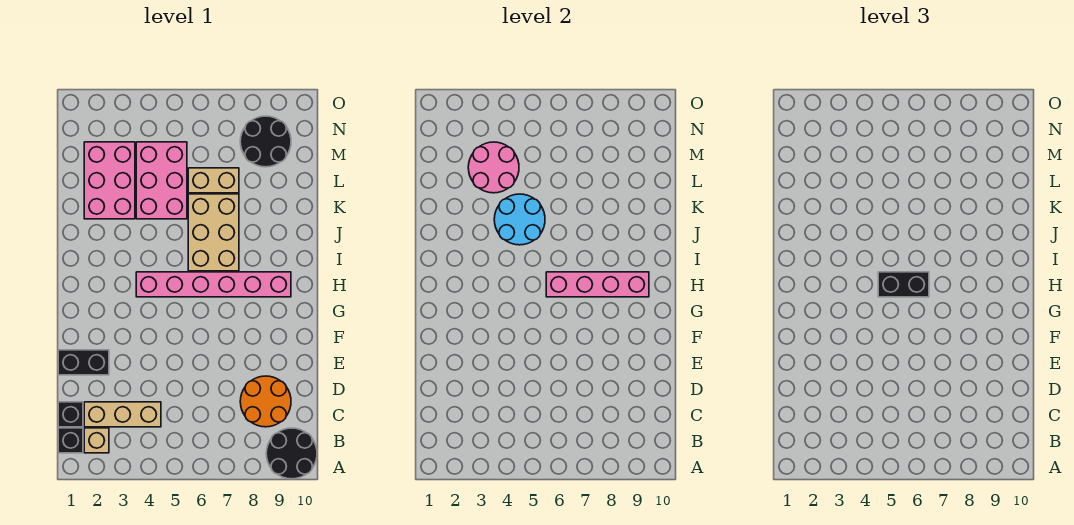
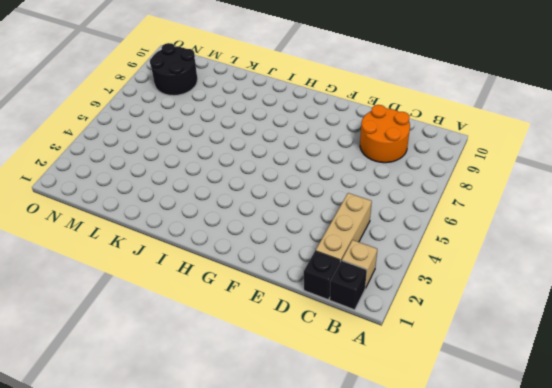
none -> black round brick A9:B10 level 1
none -> black brick E1:E2 level 1
none -> pink brick H4:H9 level 1

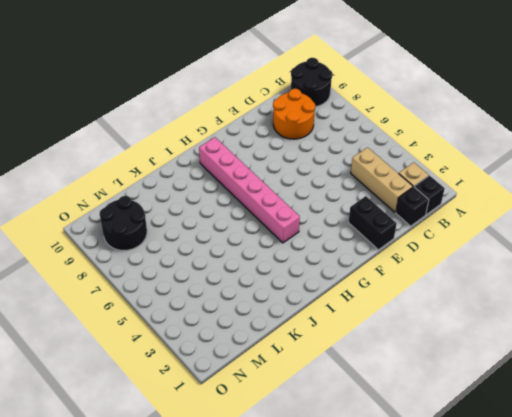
none -> tan brick I6:K7 level 1
none -> pink brick K2:M3 level 1
none -> pink brick K4:M5 level 1

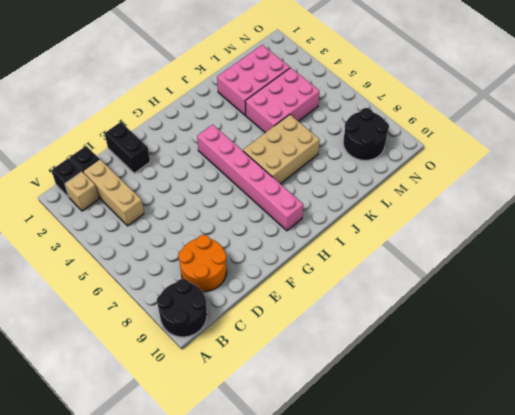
none -> tan brick L6:L7 level 1
none -> pink brick H6:H9 level 2
none -> cyan round brick J4:K5 level 2

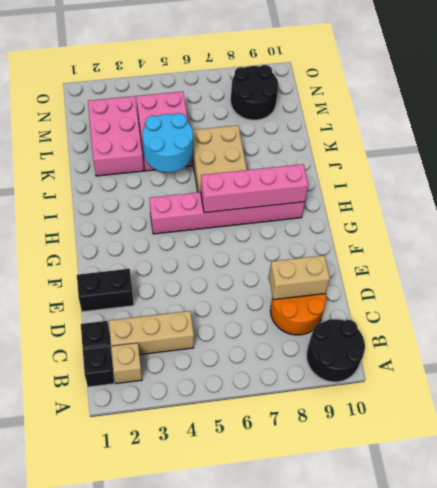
tan brick D8:D9 level 2 -> tan brick L6:L7 level 1
none -> pink round brick L3:M4 level 2
none -> black brick H5:H6 level 3

